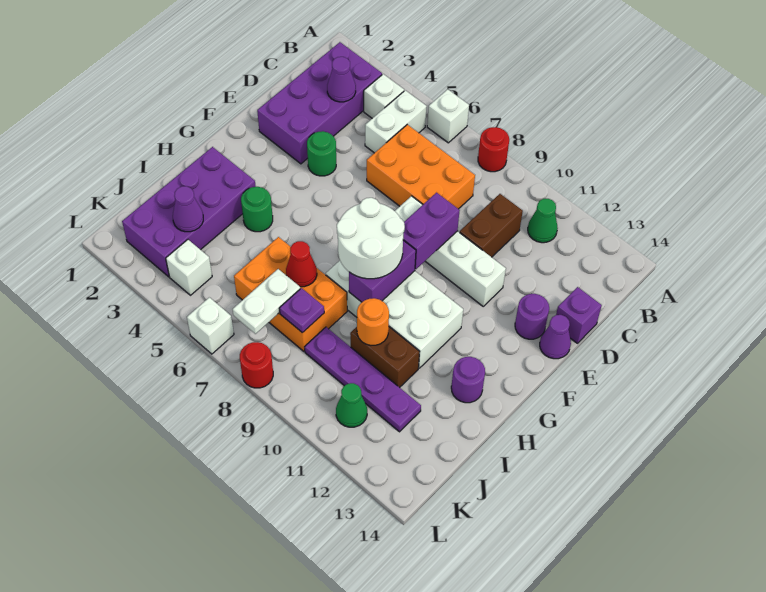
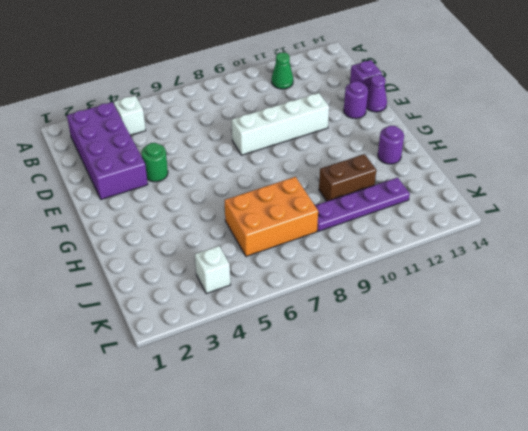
none -> white brick A6 level 1
none -> red round brick A8 level 1
none -> white brick B5:C5 level 1
none -> orange brick C6:D8 level 1

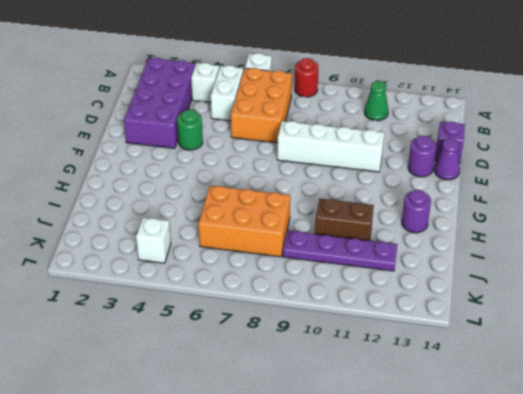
orange brick B6:D7 level 1 -> orange brick C6:D8 level 1
none -> brown brick C10:D10 level 1
none -> white brick G8:H11 level 1
none -> purple brick H2:K3 level 1
none -> green round brick H4 level 1

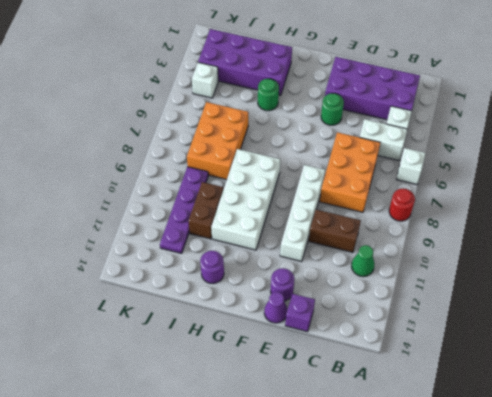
none -> green cone K11 level 1
none -> white brick L6 level 1
none -> red round brick L8 level 1
none -> purple cone C3 level 2

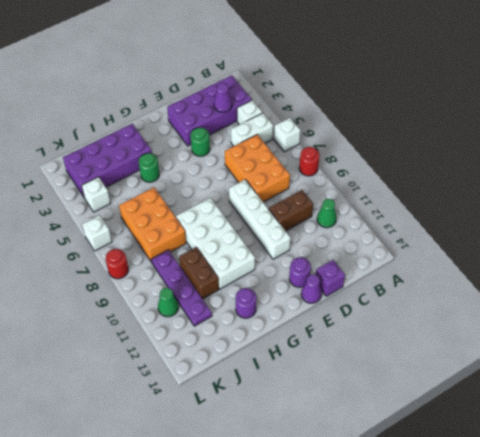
none -> purple brick E9:F9 level 2
none -> purple brick G9:H9 level 2
none -> red cone I7 level 2
none -> orange round brick I10 level 2

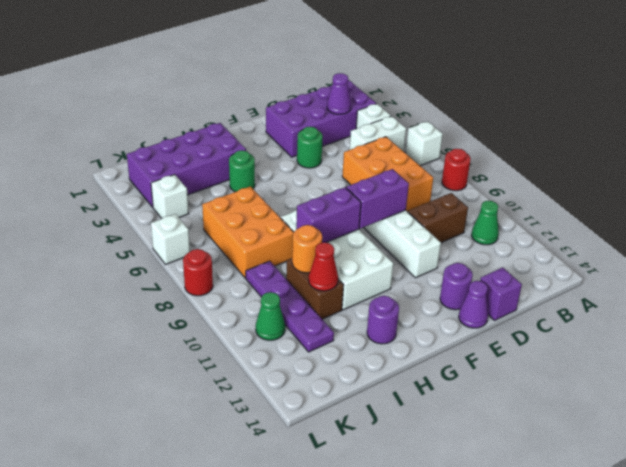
red cone I11 level 2 -> red cone I7 level 2
none -> purple cone J3 level 2
none -> white plate J7:K7 level 2
none -> purple plate J8 level 2
none -> white round brick G8:H9 level 3

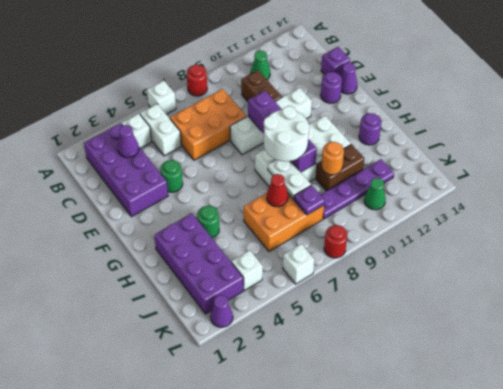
white plate H8:I8 level 2 -> white plate J7:K7 level 2
purple cone L2 level 1 -> purple cone J3 level 2

